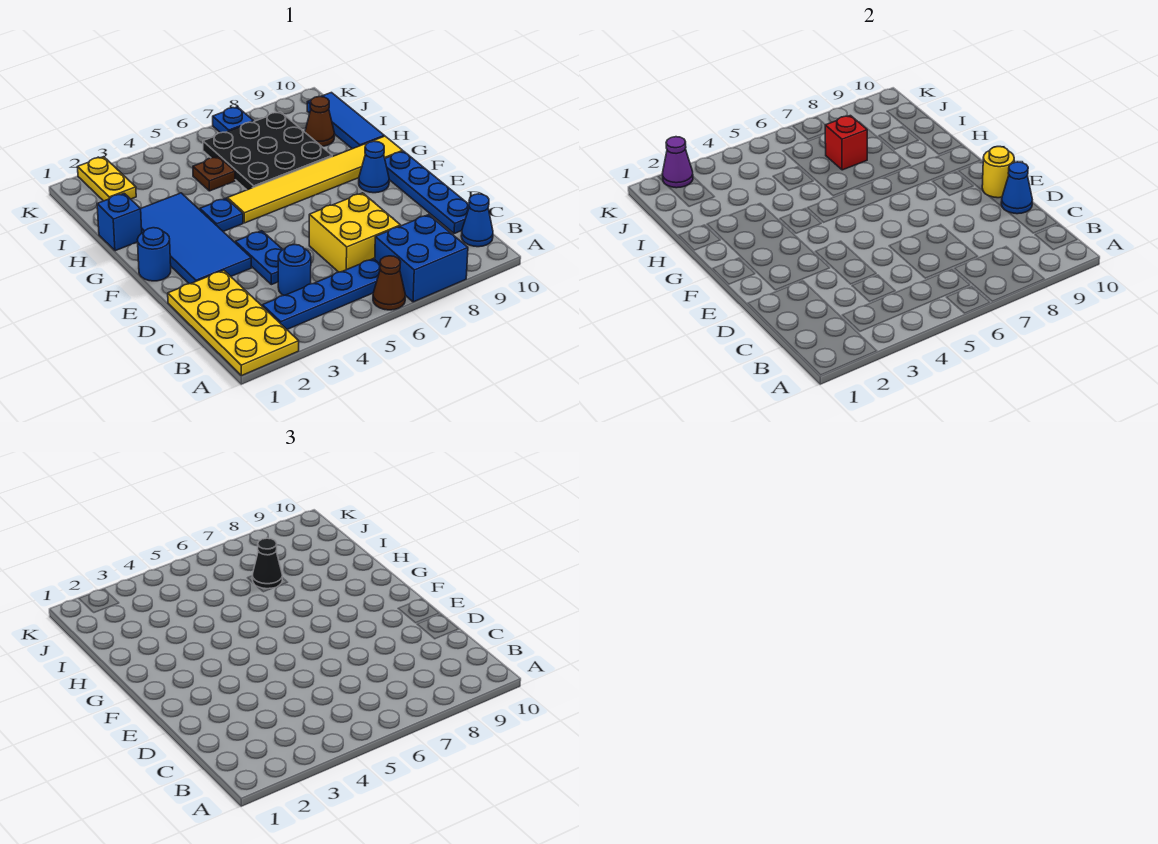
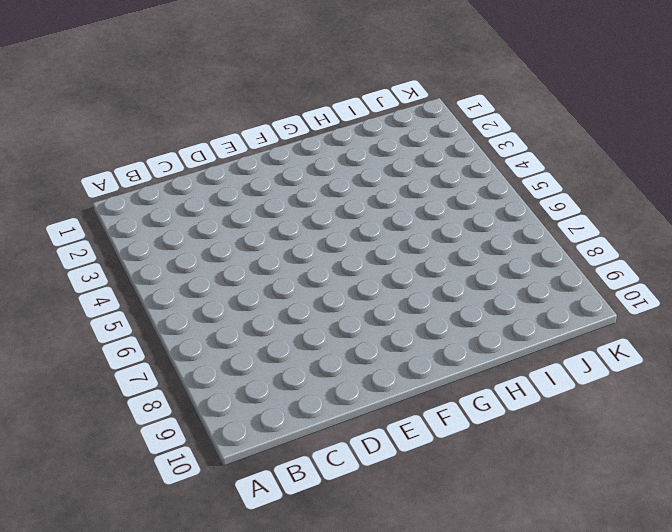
none -> yellow plate A1:D2 level 1
none -> brown cone A6 level 1
none -> blue brick A7:B8 level 1

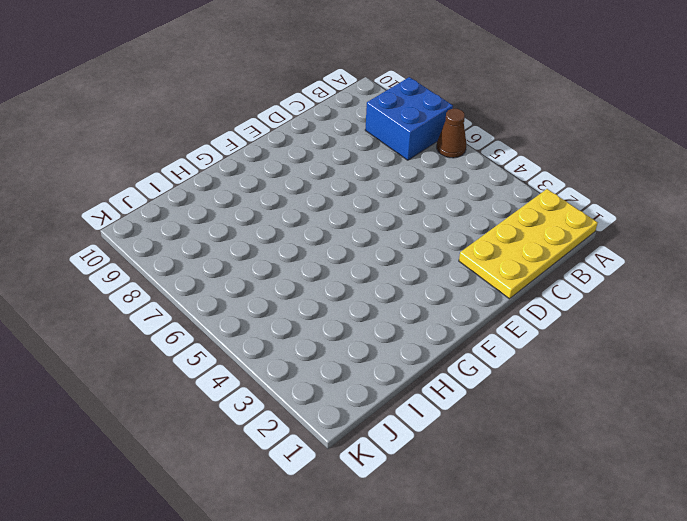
none -> blue plate B3:B6 level 1
none -> blue cone B10 level 1
none -> blue round brick C4 level 1

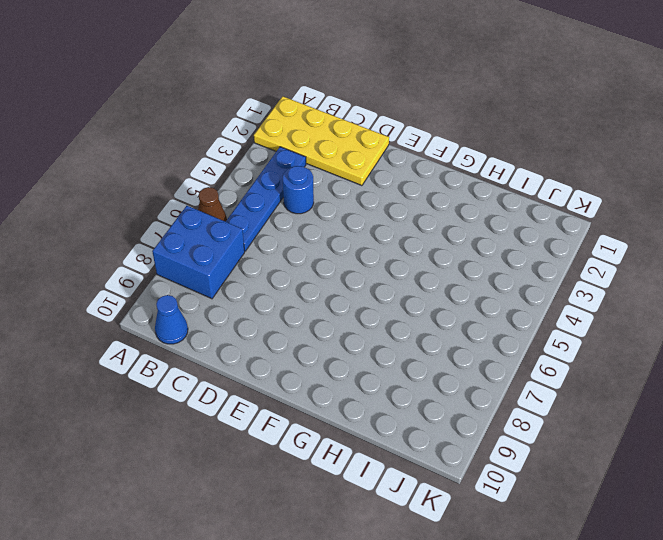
none -> yellow brick C6:D7 level 1
none -> blue plate C10:F10 level 1
none -> blue plate D4:E4 level 1

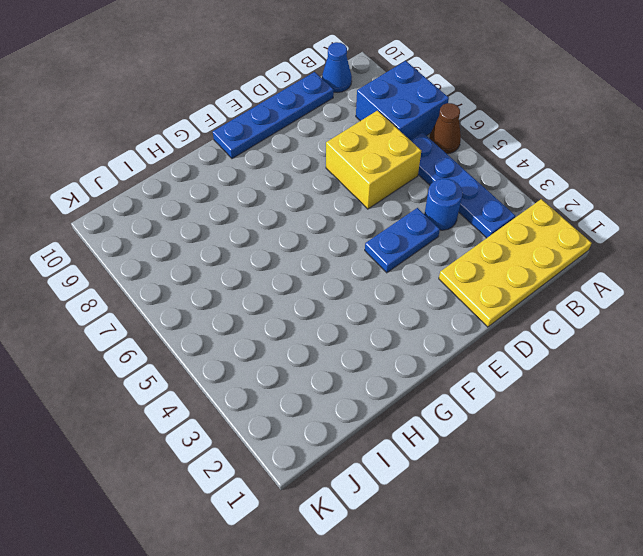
none -> blue tile E2:H3 level 1
none -> blue round brick F1 level 1
none -> blue cone F9 level 1

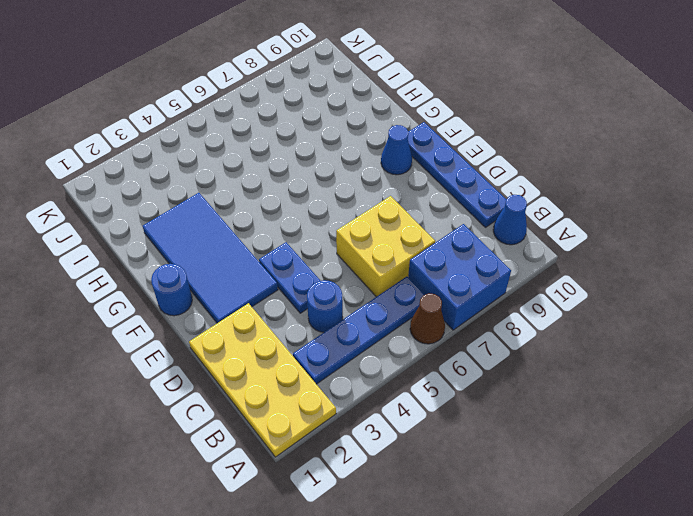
none -> blue plate G4 level 1
none -> yellow tile G5:G10 level 1
none -> blue brick H1 level 1

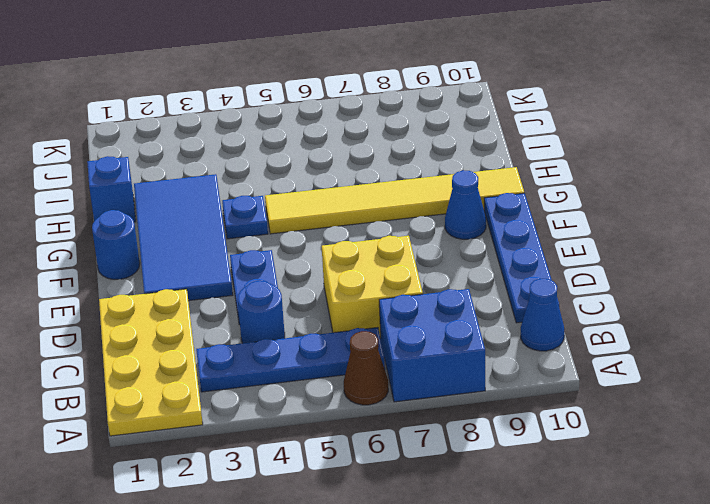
none -> black plate H6:J8 level 1
none -> blue tile H10:J10 level 1
none -> brown plate I5 level 1

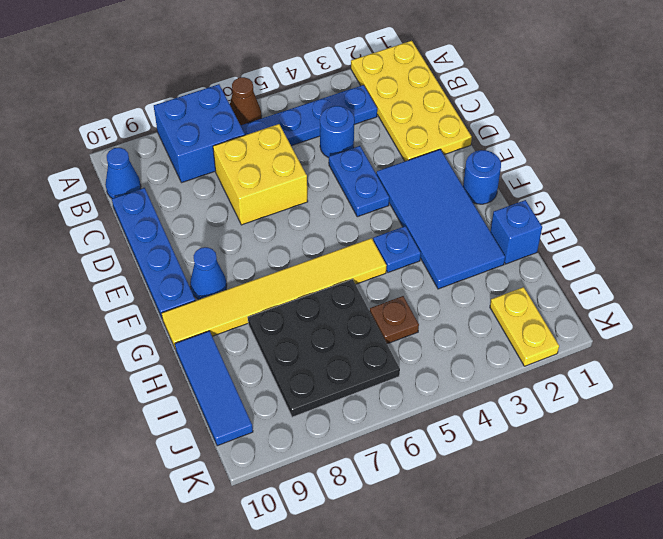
none -> brown cone I9 level 1
none -> blue plate K7 level 1
none -> blue cone D10 level 2

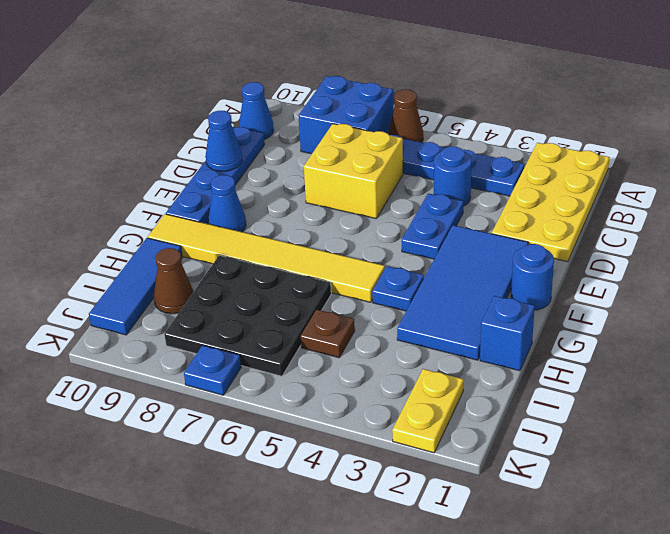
none -> yellow round brick E10 level 2
none -> red brick I7 level 2
none -> purple cone K2 level 2

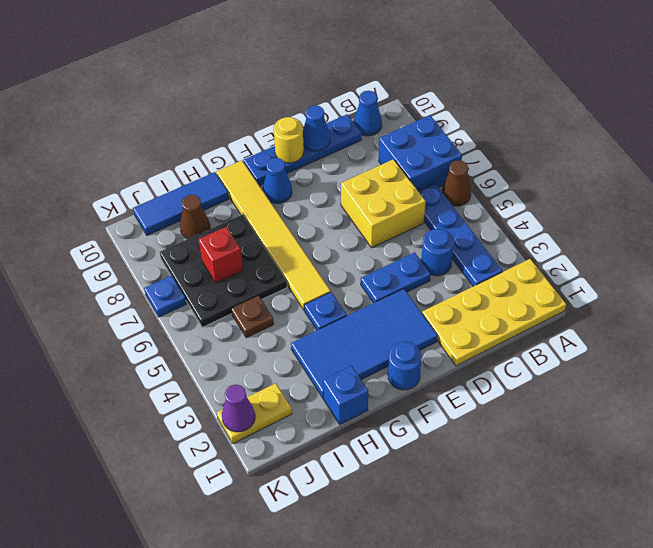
none -> black cone I7 level 3

